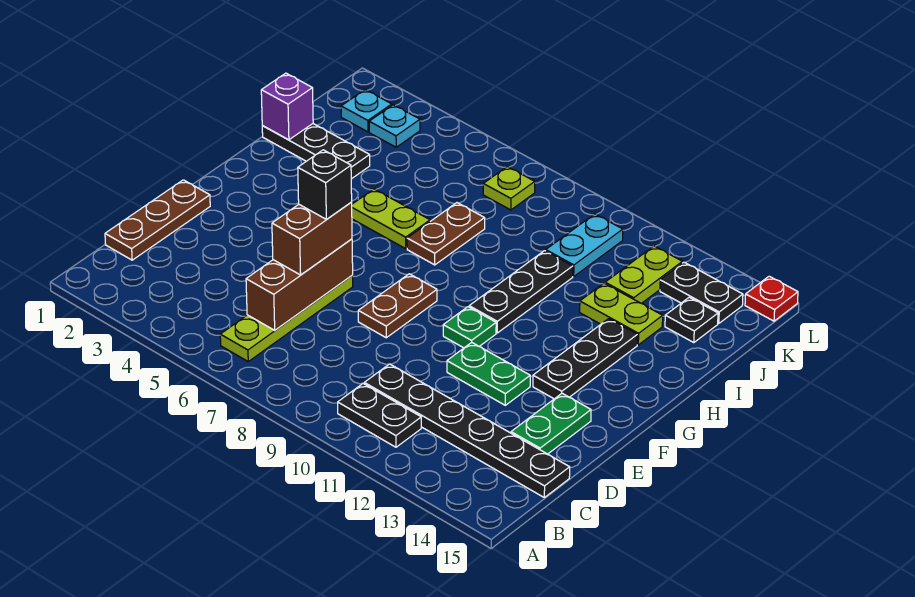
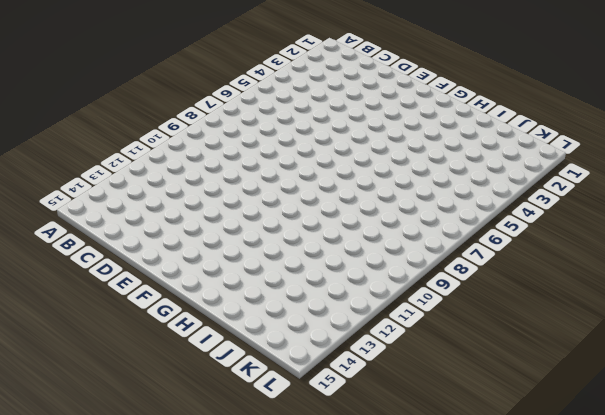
none -> lime plate B6:E6 level 1
none -> black plate B10:B11 level 1
none -> brown plate C1:E1 level 1

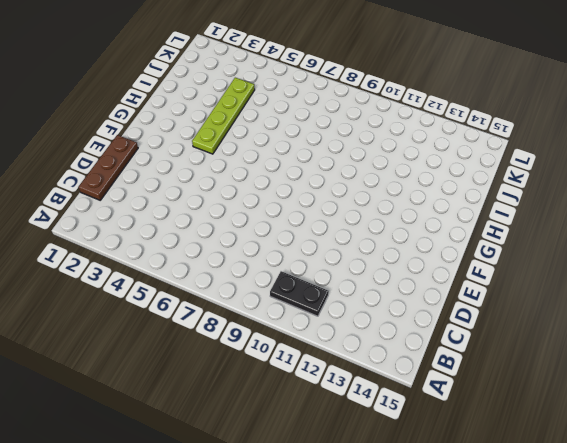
lime plate G4:J4 level 1 -> lime plate B6:E6 level 1
none -> black plate C10:C15 level 1
none -> green plate D14:E14 level 1
none -> brown plate E8:F8 level 1

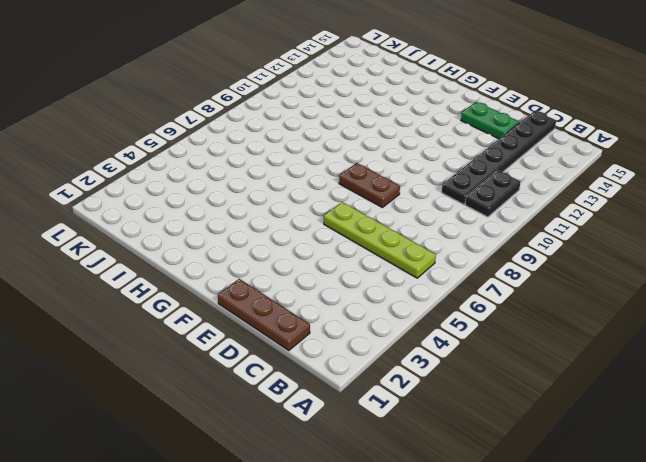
none -> green plate E11:E12 level 1
none -> green plate F10 level 1
none -> black plate F13:H13 level 1

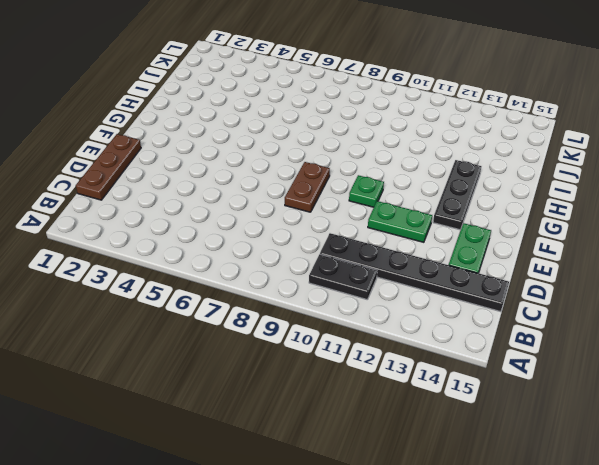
none -> lime plate B6:E6 level 1
none -> black plate G10:I10 level 1
none -> lime plate H5:H6 level 1

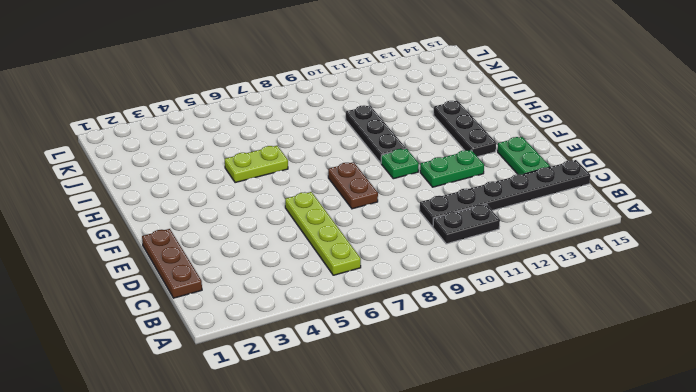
none -> brown plate H7:I7 level 1
none -> black plate I1:I3 level 1
none -> lime plate I12:I13 level 1

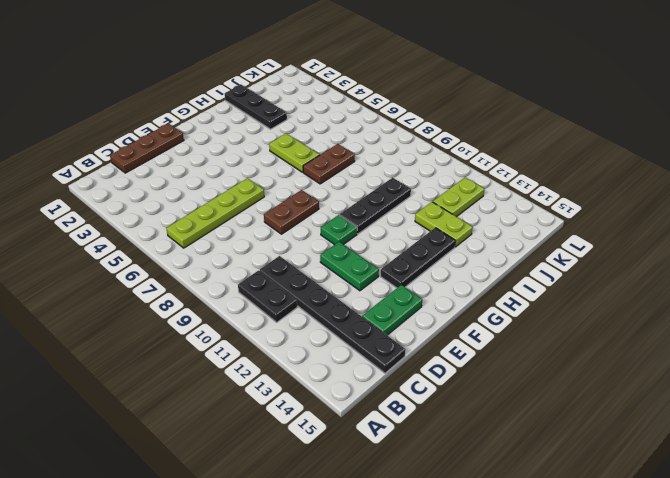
none -> cyan plate J10:K10 level 1
none -> black plate J14 level 1
none -> cyan plate K2 level 1

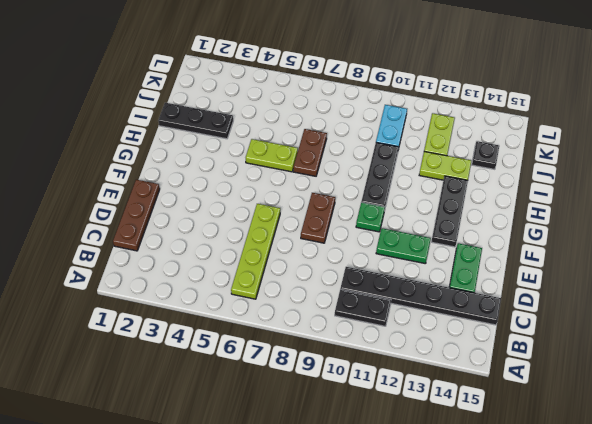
none -> cyan plate K2 level 1
none -> cyan plate K3 level 1
none -> lime plate K7 level 1

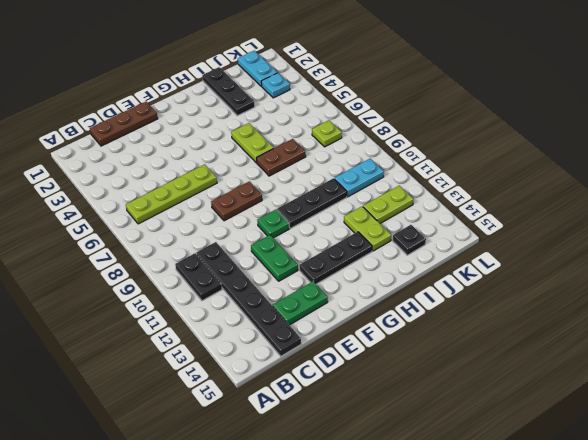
cyan plate K1:K2 level 1 -> cyan plate K2 level 1
none -> black plate K13:K14 level 1
none -> red plate L15 level 1
none -> brown brick C6:E6 level 2

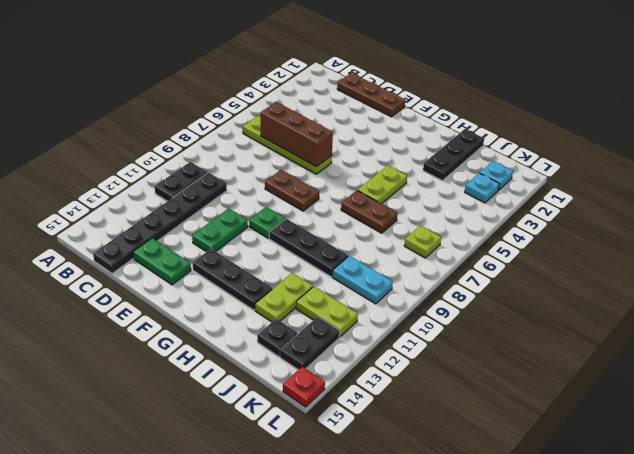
none -> purple brick I1 level 2
none -> brown brick D6:E6 level 3
none -> black brick E6 level 4

